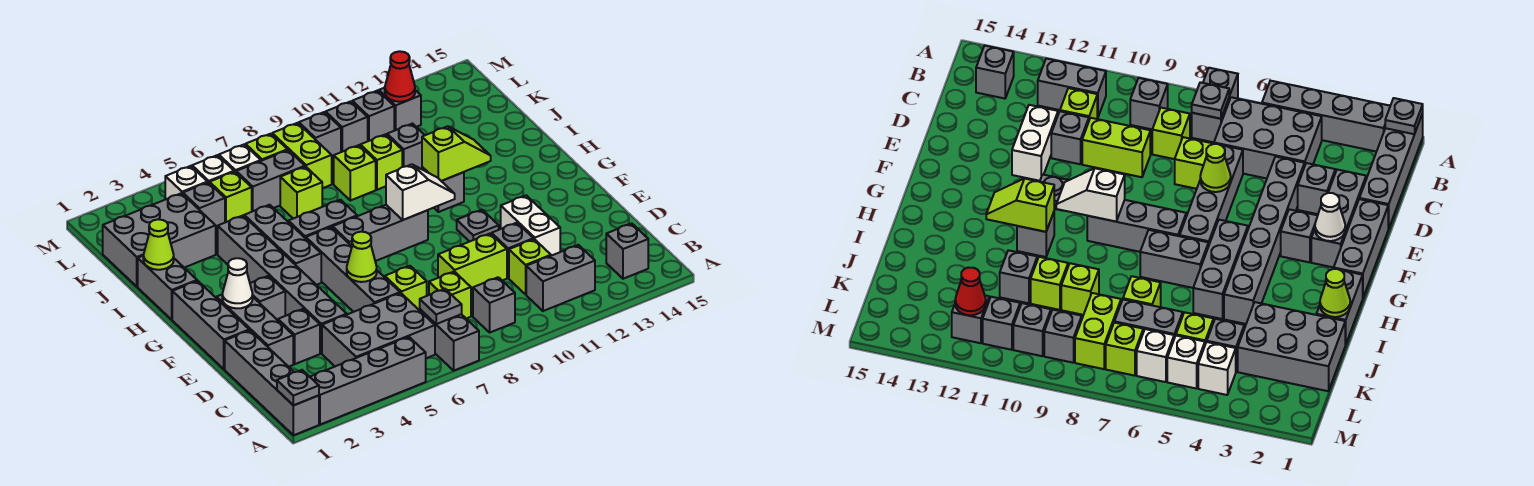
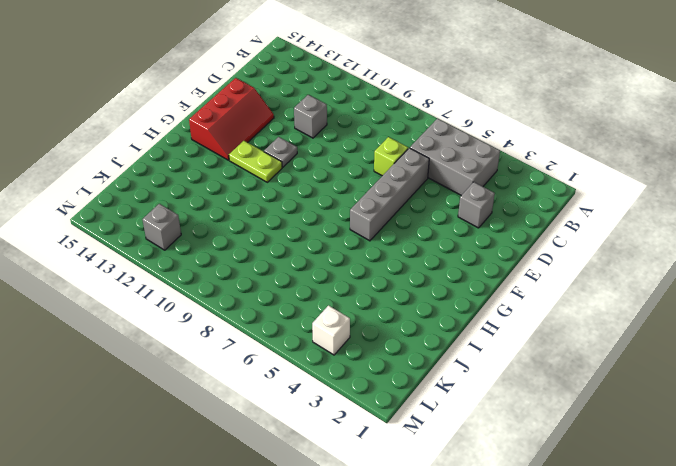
red slope E13:G14 level 1 top 14 -> none
lime plate G11:G12 level 1 -> none
none -> grey brick A1:D1 level 1
none -> grey brick A2:A5 level 1
none -> grey brick A7:B7 level 1
none -> grey brick B9 level 1

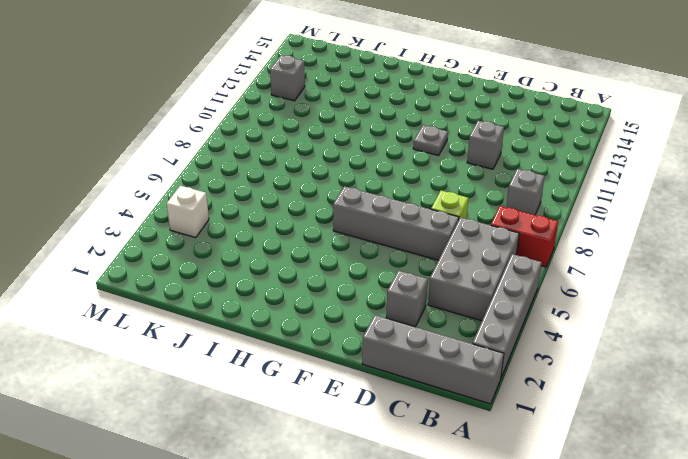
red brick A7:B7 level 1 -> grey brick A7:B7 level 1
none -> grey brick B11:B12 level 1
none -> grey brick B14 level 1
none -> lime brick C8 level 1
none -> lime brick C11 level 1

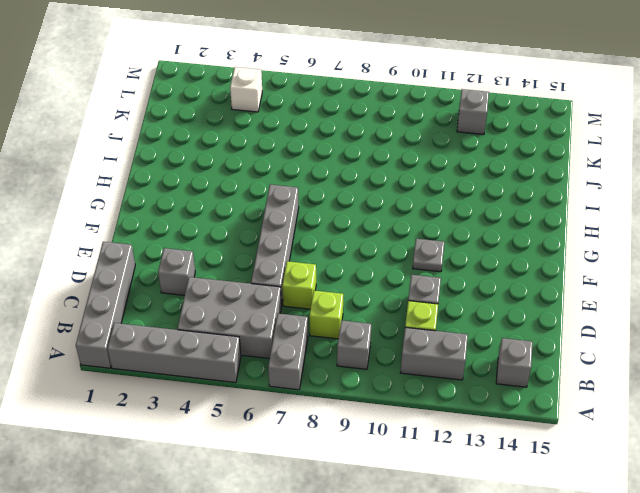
none -> grey brick D2:F2 level 1
none -> grey brick D4:I4 level 1
none -> lime brick D9:D10 level 1
none -> white brick D12:E12 level 1

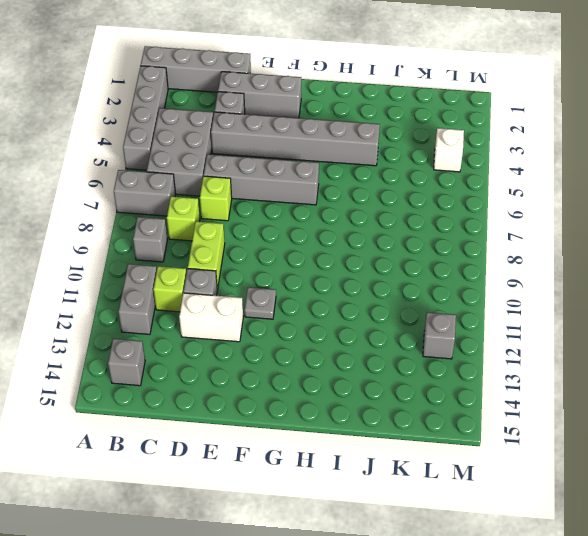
none -> grey brick E1:G1 level 1
none -> grey brick F3 level 1
none -> grey brick G5:I5 level 1
none -> grey brick G7:G9 level 1

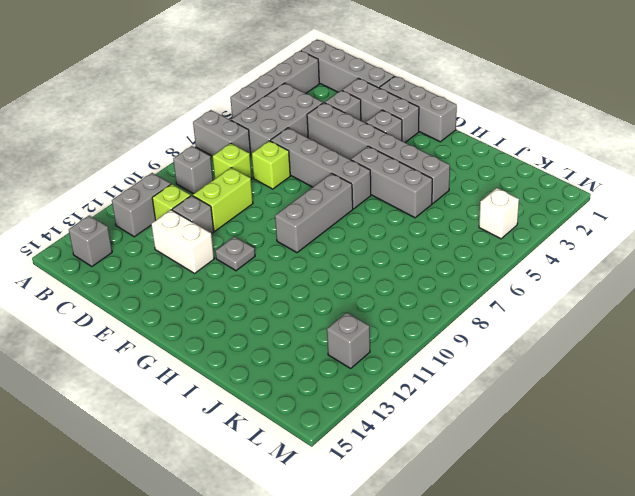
none -> grey brick H1:I1 level 1
none -> grey brick H6:H7 level 1
none -> grey brick H11 level 1
none -> grey brick J1:K3 level 1

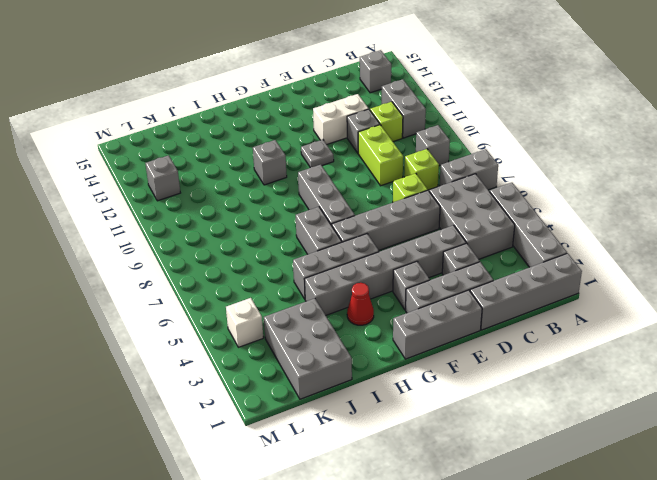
red cone H3 level 1 -> red cone L12 level 2
none -> grey brick H1:I1 level 1
none -> lime brick J7 level 1
none -> lime brick J9 level 1
none -> lime brick J10 level 1

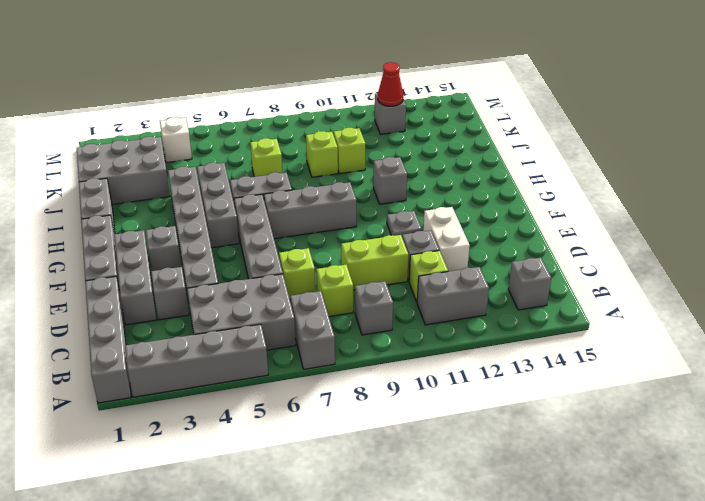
none -> grey brick J11 level 1
none -> grey brick K4 level 1
none -> lime brick K5 level 1
none -> grey brick K6:K7 level 1

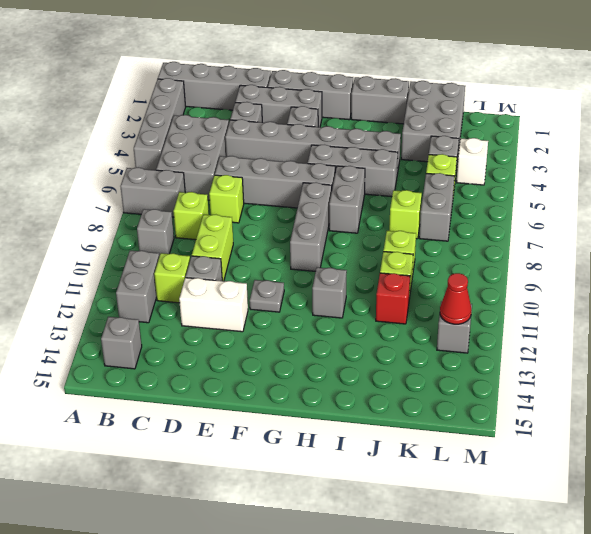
red brick J11 level 1 -> grey brick J11 level 1
none -> lime brick K8:L8 level 1
none -> white brick L5 level 1
none -> white brick L6 level 1
none -> lime brick L7 level 1

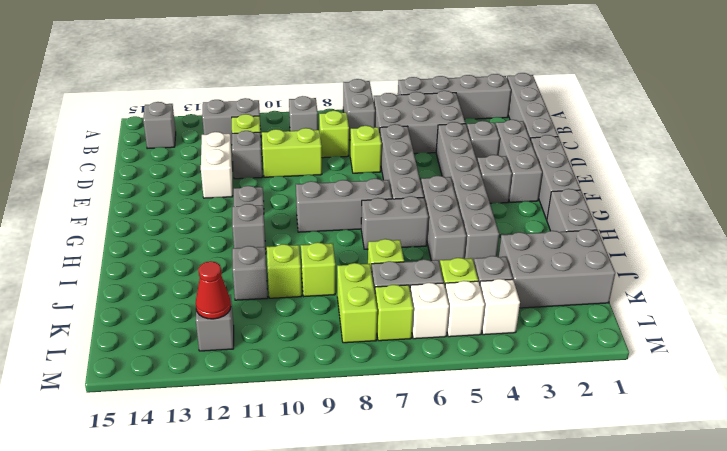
none -> grey brick L9 level 1
none -> grey brick L10 level 1
none -> grey brick L11 level 1
none -> grey plate A1 level 2

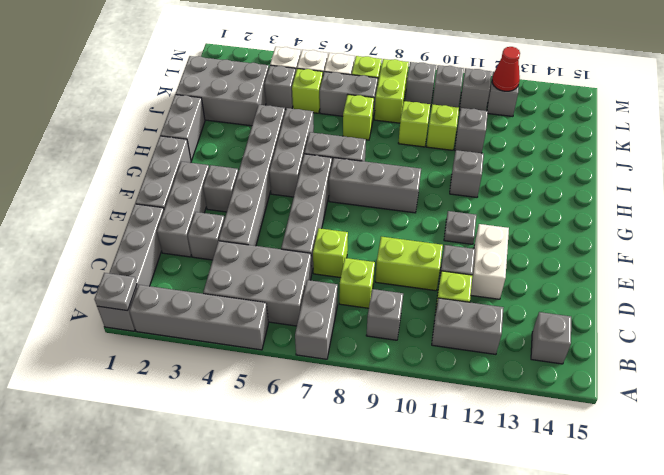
none -> grey plate B7 level 2
none -> lime cone E6 level 2
none -> white cone F2 level 2
none -> white slope G9:G10 level 2 top 9

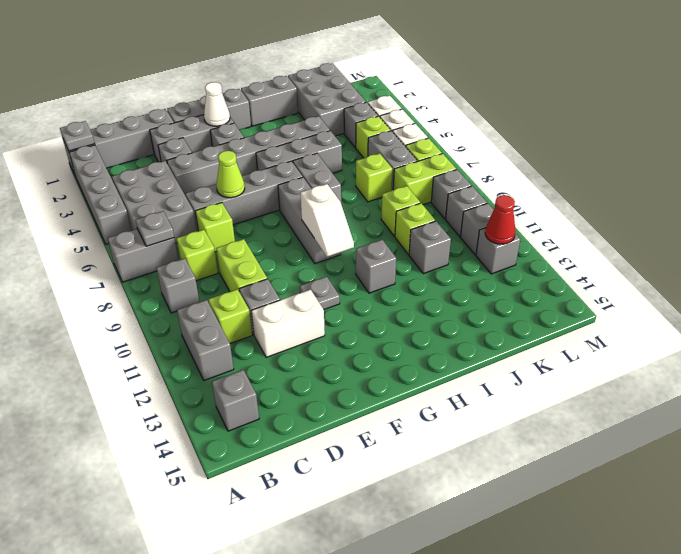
none -> lime slope H11:H12 level 2 top 11
none -> lime cone I1 level 2

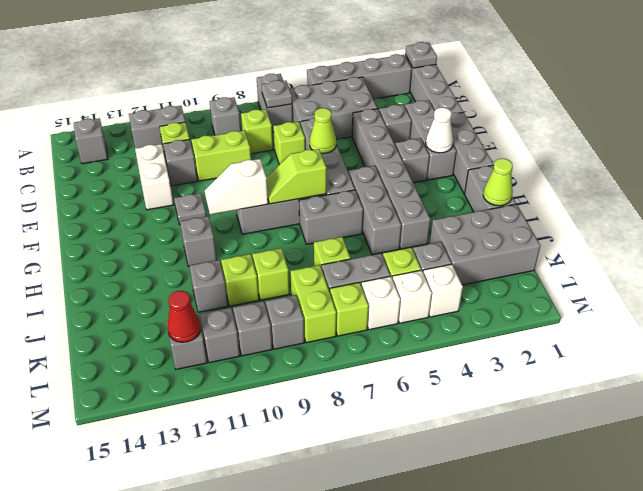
lime slope G7:G8 level 2 top 7 -> lime slope H11:H12 level 2 top 11

